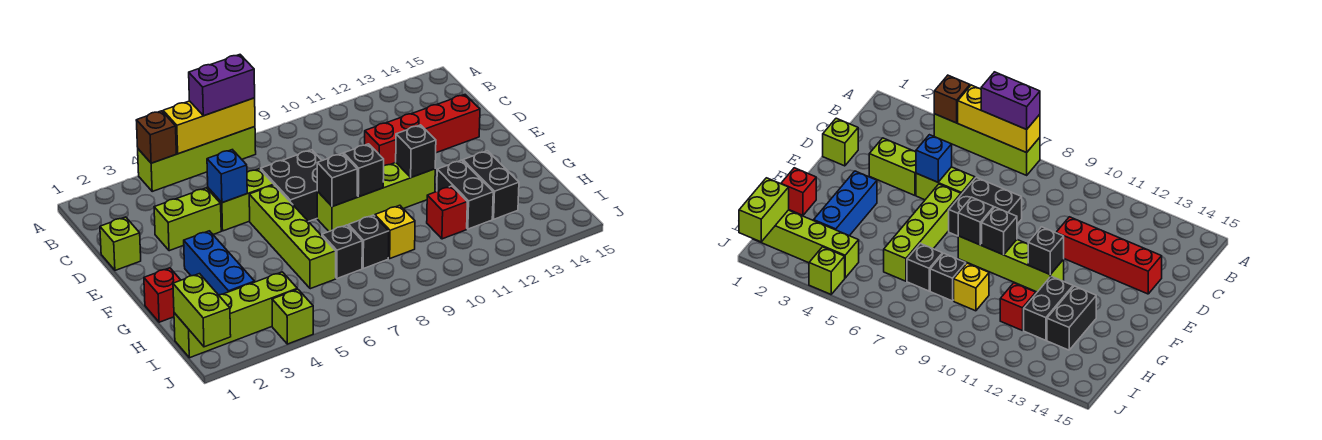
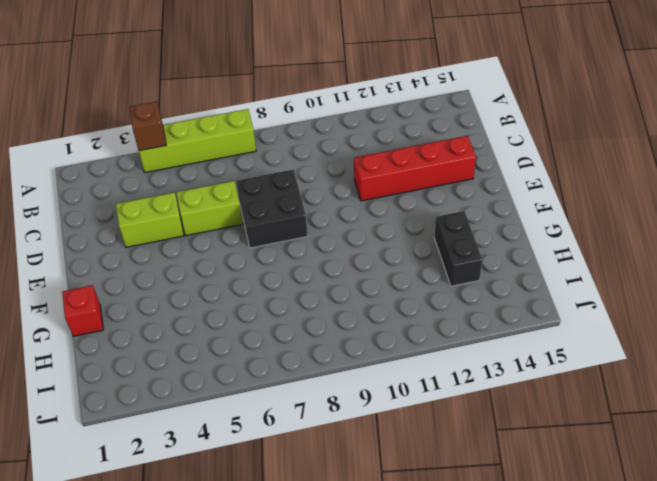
none -> lime brick D1 level 1
none -> lime brick E6:H6 level 1
none -> blue brick F3:H3 level 1

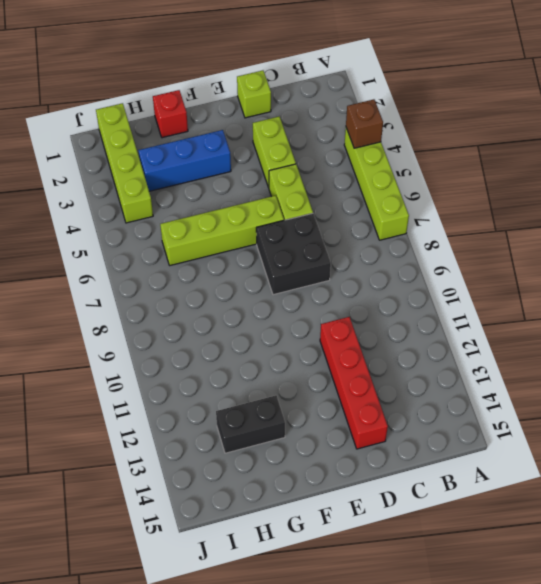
none -> lime brick F8:F11 level 1
none -> black brick G12:H12 level 1
none -> black brick H7 level 1

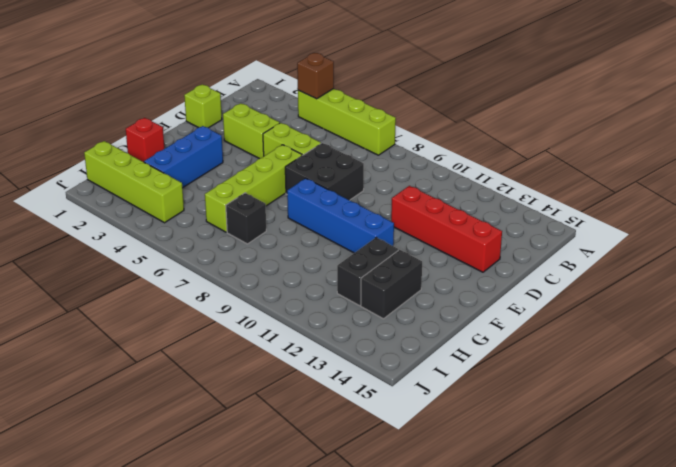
blue brick F8:F11 level 1 -> lime brick F8:F11 level 1
none -> black brick H8 level 1
none -> yellow brick H9 level 1
none -> red brick H11 level 1

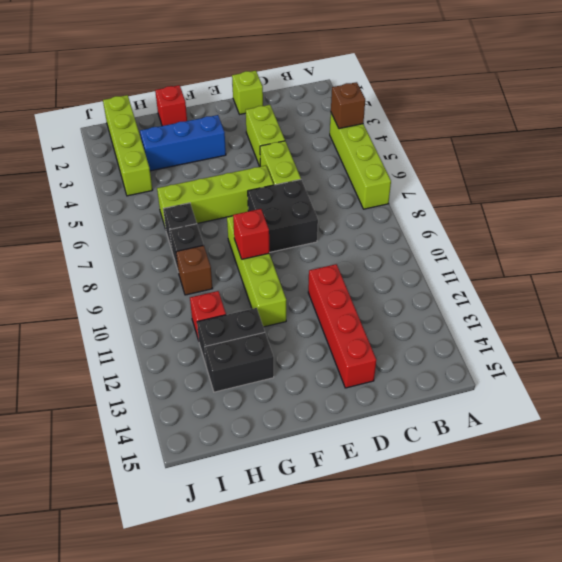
red brick F9 level 2 -> black brick F9 level 2
brown brick H9 level 1 -> yellow brick H9 level 1
none -> lime brick J4 level 1
none -> yellow brick A5:A7 level 2
none -> blue brick D5 level 2

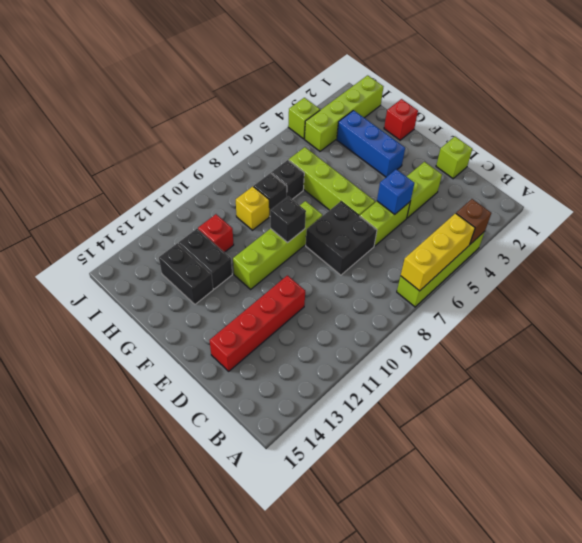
none -> black brick F8 level 2
none -> black brick F11 level 2
none -> lime brick I1:J1 level 2

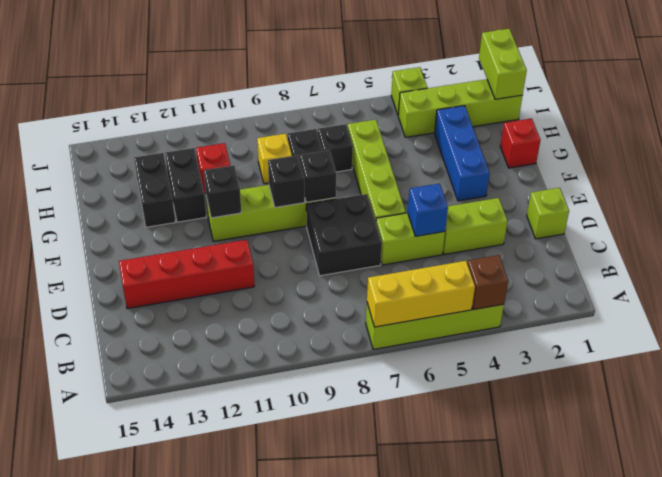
none -> purple brick A6:A7 level 3

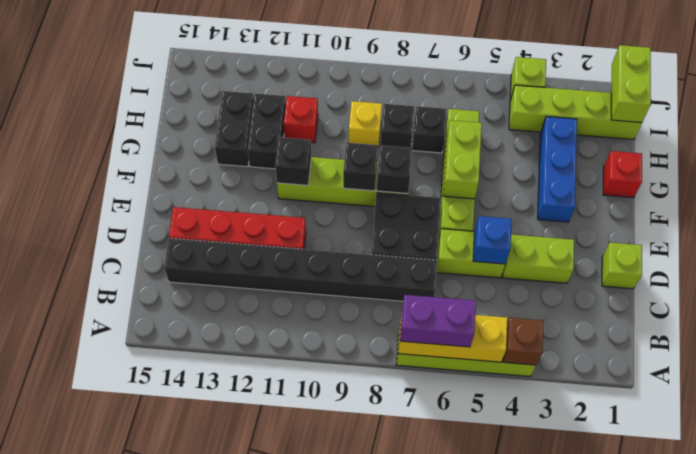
black brick C7:C14 level 1 -> none
lime brick F6:G6 level 2 -> none

